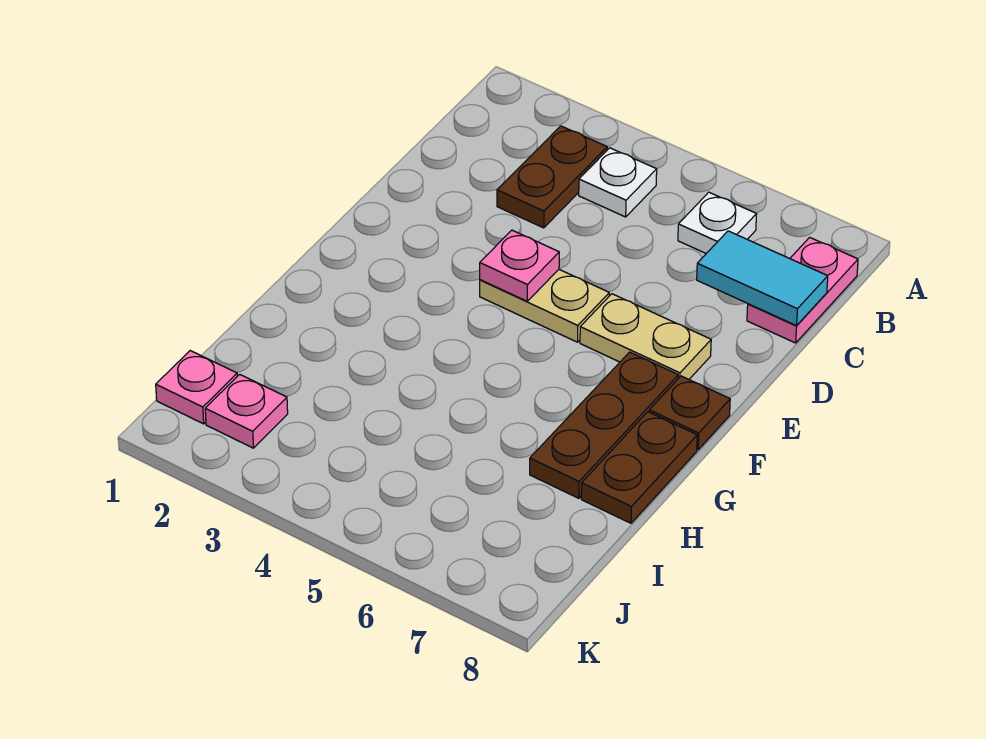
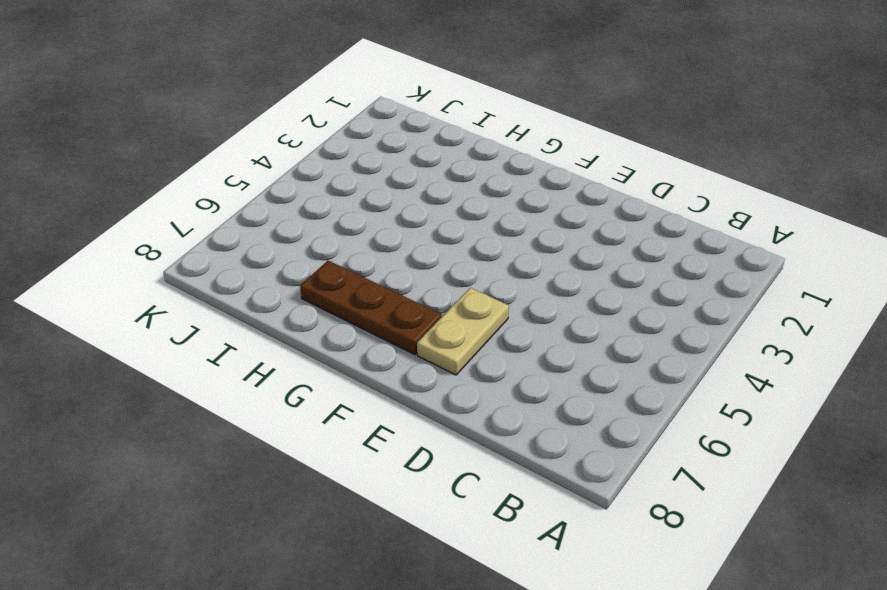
none -> brown plate B3:C3 level 1
none -> white plate B4 level 1
none -> white plate B6 level 1

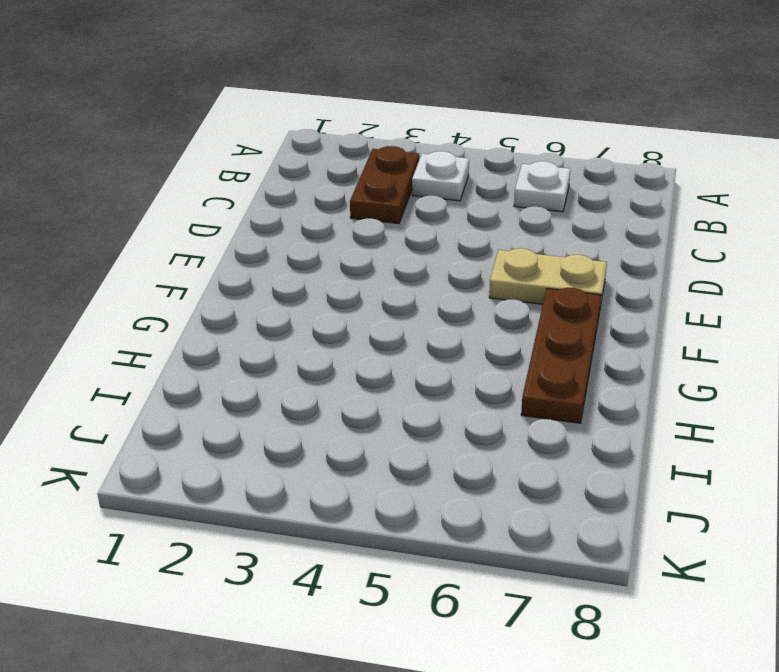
none -> pink plate B8:C8 level 1
none -> tan plate E4:E5 level 1
none -> brown plate F8 level 1

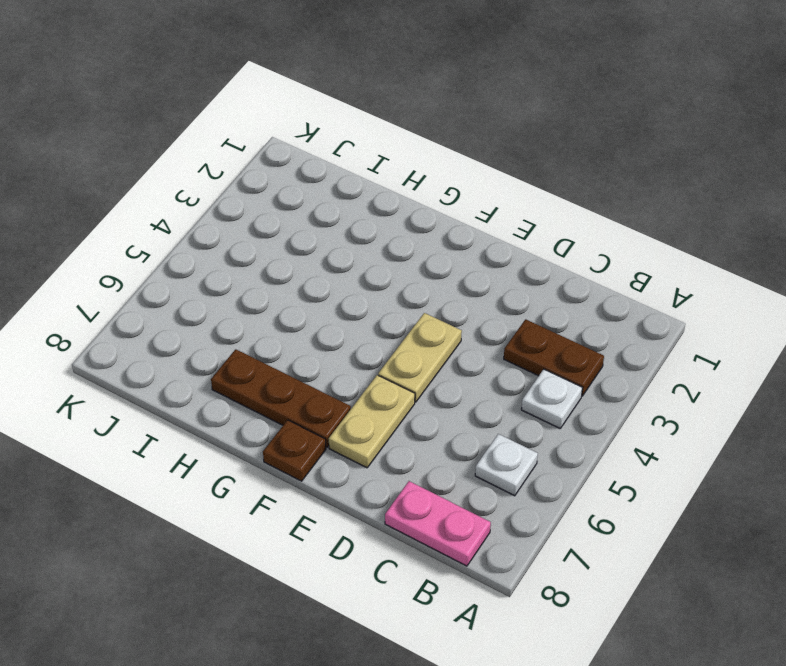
none -> brown plate G8:H8 level 1
none -> pink plate J1 level 1
none -> pink plate J2 level 1

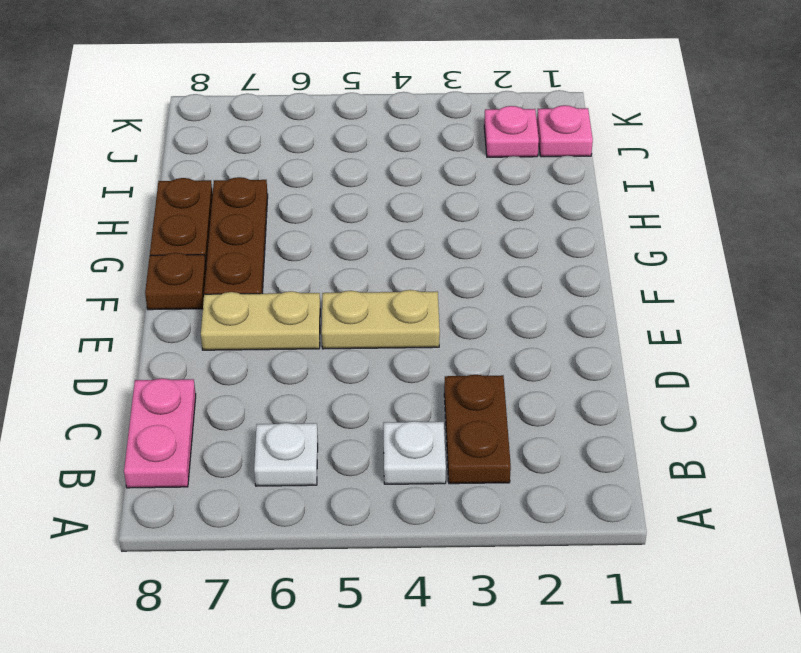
none -> cyan tile C7:C8 level 2
none -> pink plate E4 level 2

